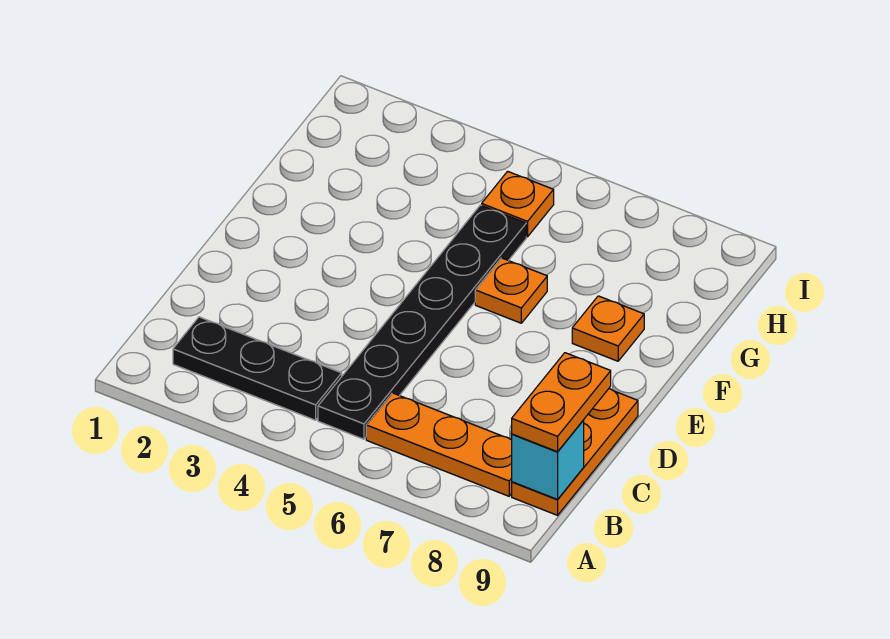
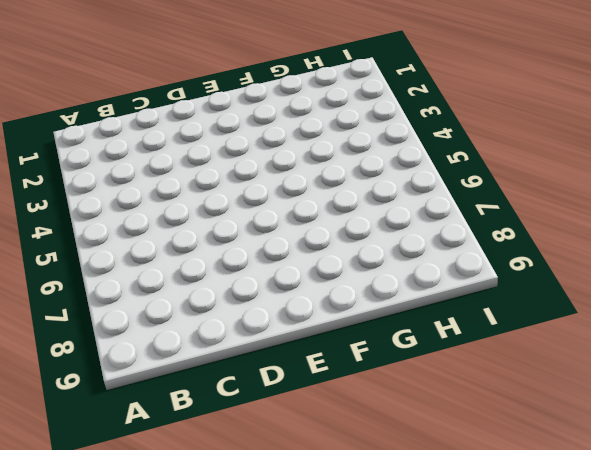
none -> black plate B2:B4 level 1
none -> black plate B5:G5 level 1

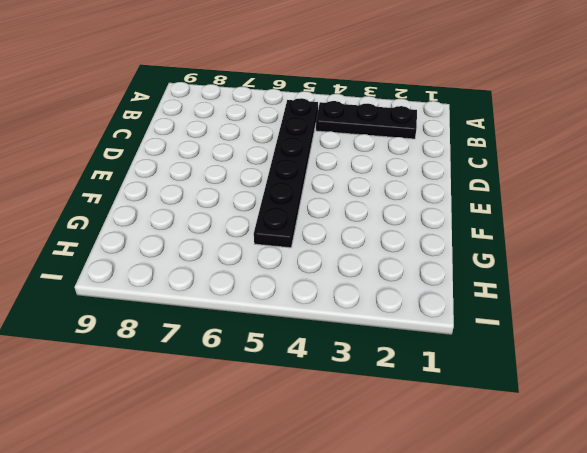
none -> orange plate B6:B8 level 1
none -> orange plate B9:D9 level 1

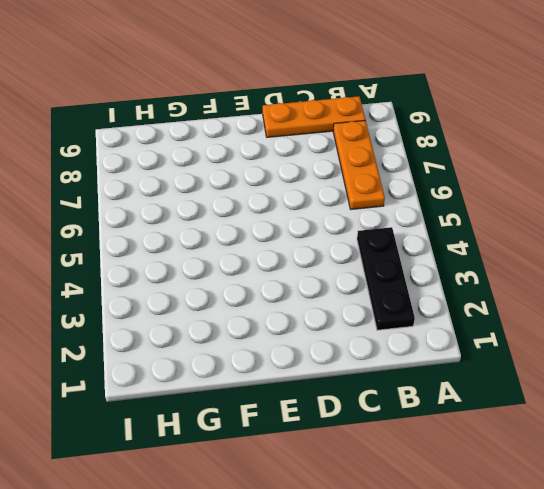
none -> black plate B5:G5 level 1
none -> orange plate F6 level 1

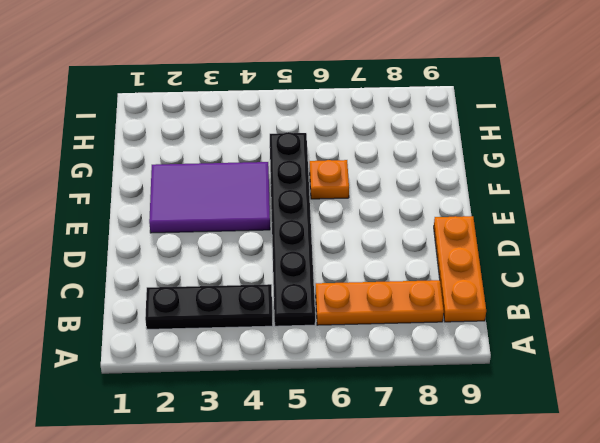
purple tile E2:F4 level 1 -> none
none -> orange plate F8 level 1
none -> orange plate H5 level 1

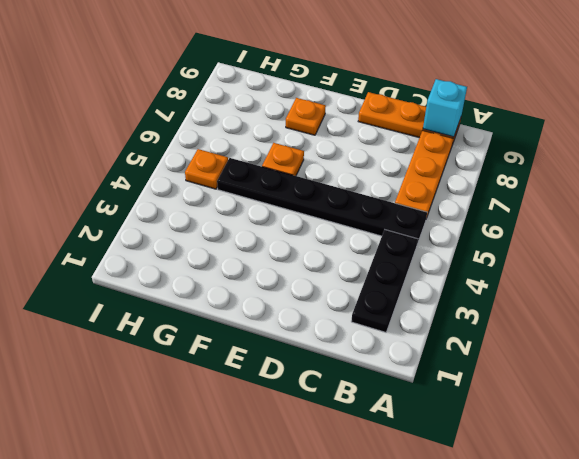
none -> orange plate B9:C9 level 3

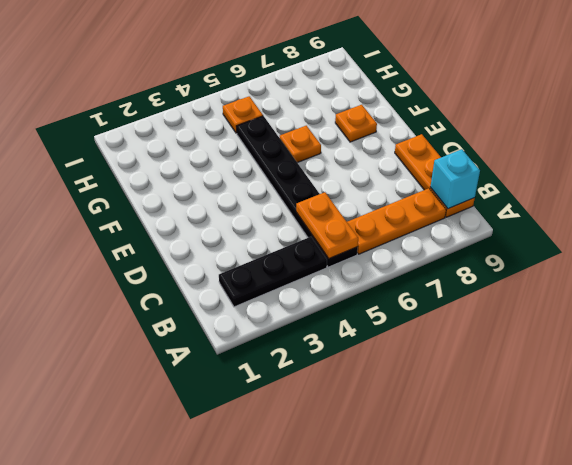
orange plate B5:C5 level 2 -> orange plate B9:C9 level 3

